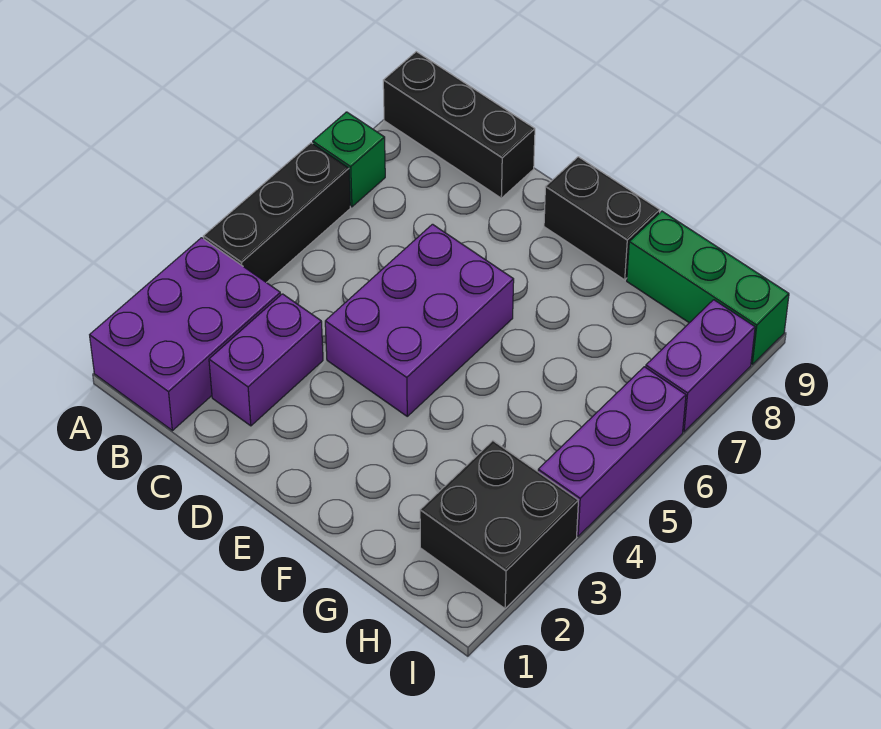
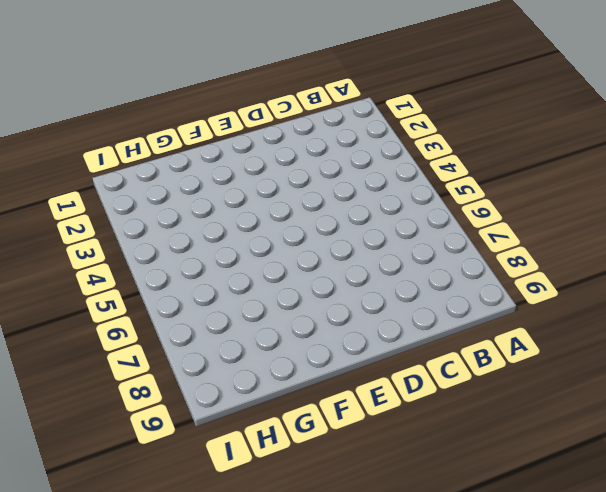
none -> purple brick A1:B3 level 1
none -> black brick A4:A6 level 1

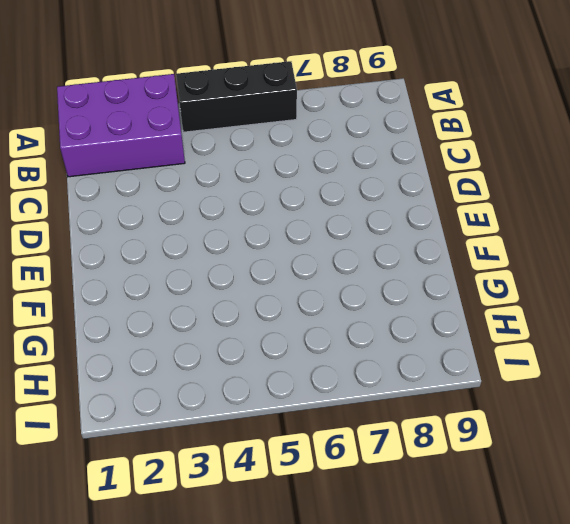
none -> green brick A7 level 1
none -> black brick A9:C9 level 1

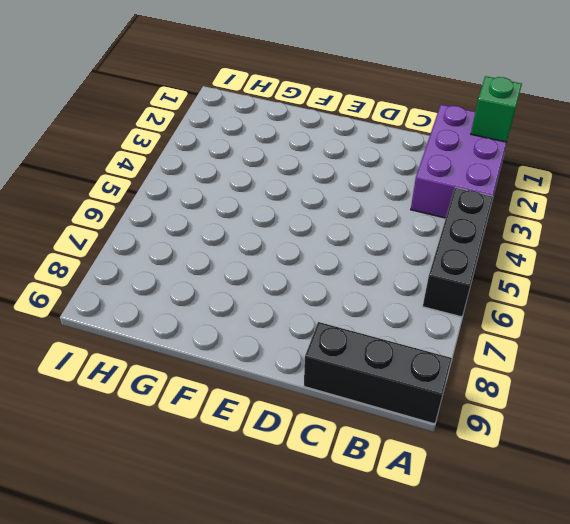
green brick A1 level 2 -> green brick A7 level 1
none -> purple brick C2:C3 level 1
none -> purple brick D4:E6 level 1

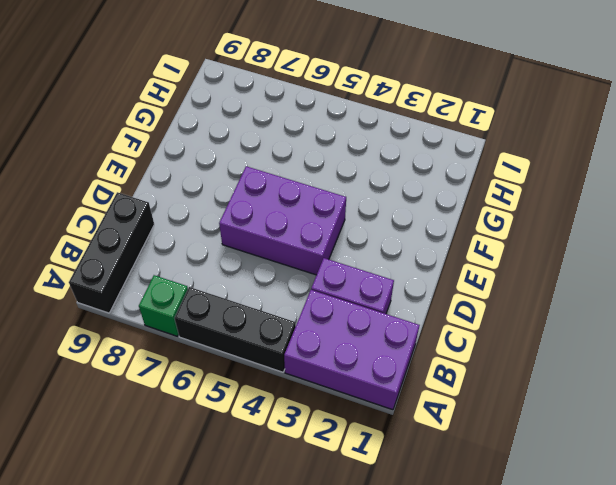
none -> black brick E9:F9 level 1
none -> green brick G9:I9 level 1

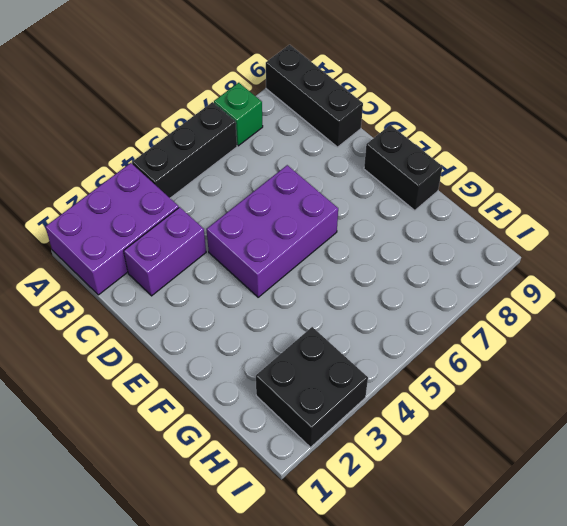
none -> green brick G9:I9 level 1
none -> purple brick I4:I6 level 1

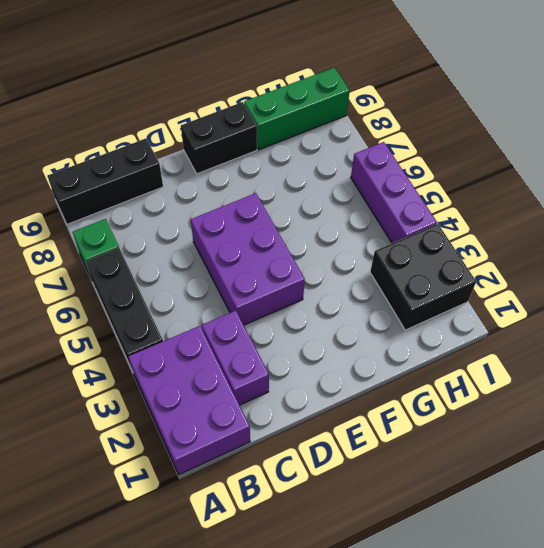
none -> purple brick I7:I8 level 1

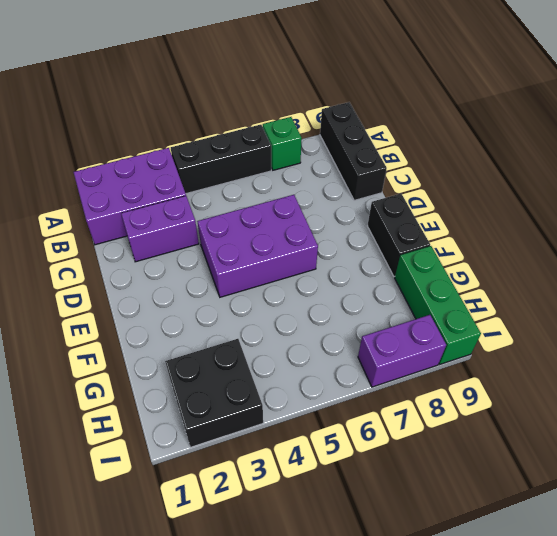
none -> purple brick I4:I6 level 1

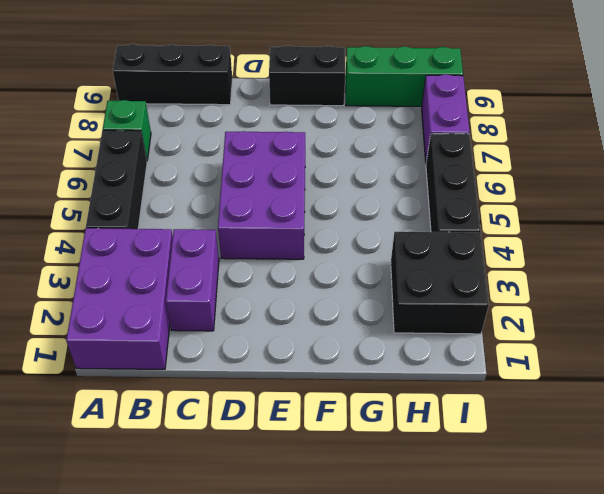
black brick I4:I6 level 1 -> purple brick I4:I6 level 1

